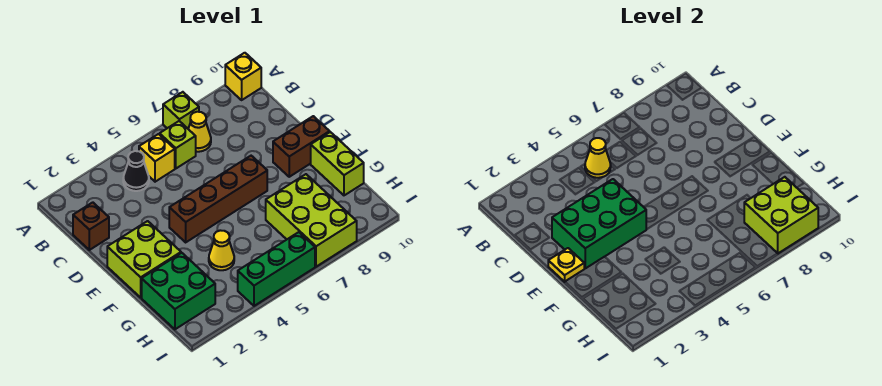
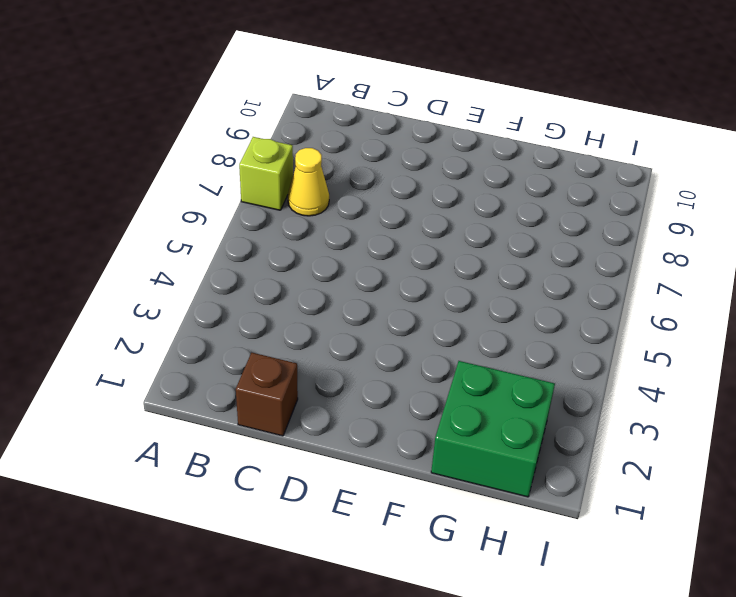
none -> yellow brick A10 level 1
none -> black cone B4 level 1
none -> yellow brick B5 level 1

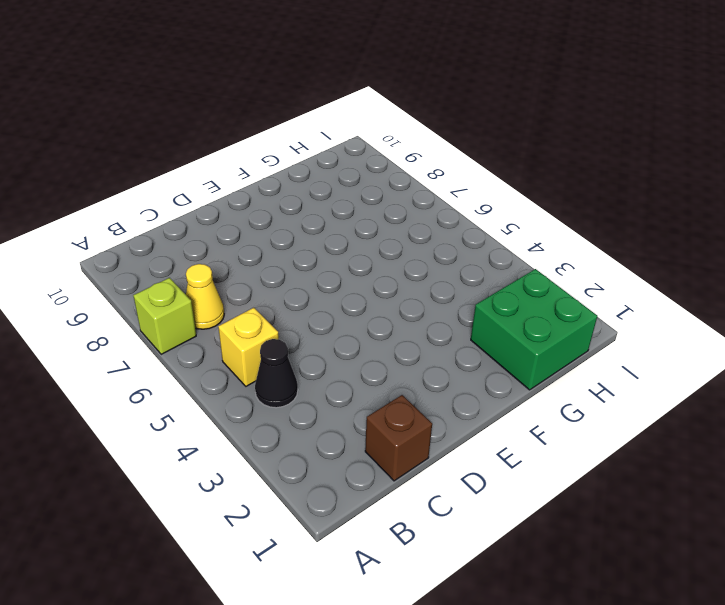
none -> yellow brick A10 level 1
none -> lime brick B6 level 1
none -> lime brick E1:F2 level 1

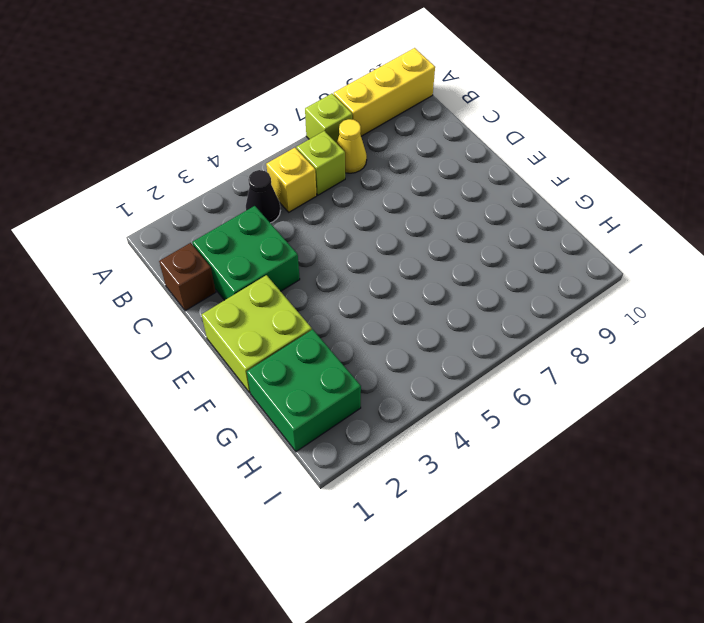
yellow brick A8:A10 level 1 -> yellow brick A10 level 1
green brick C2:D3 level 1 -> none
none -> brown brick E4:E7 level 1
none -> brown brick E9:E10 level 1
none -> lime brick F10:G10 level 1

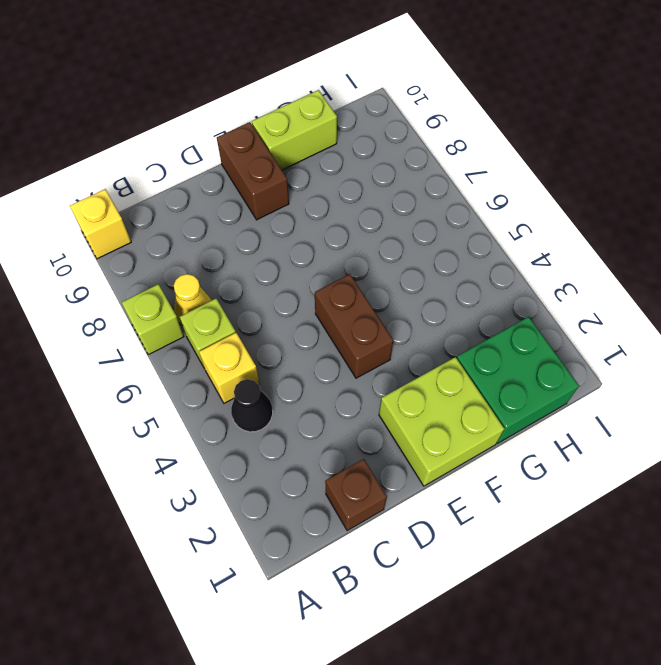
brown brick E4:E5 level 1 -> brown brick E4:E7 level 1
none -> yellow cone G4 level 1
none -> lime brick G7:I8 level 1
none -> green brick I4:I6 level 1

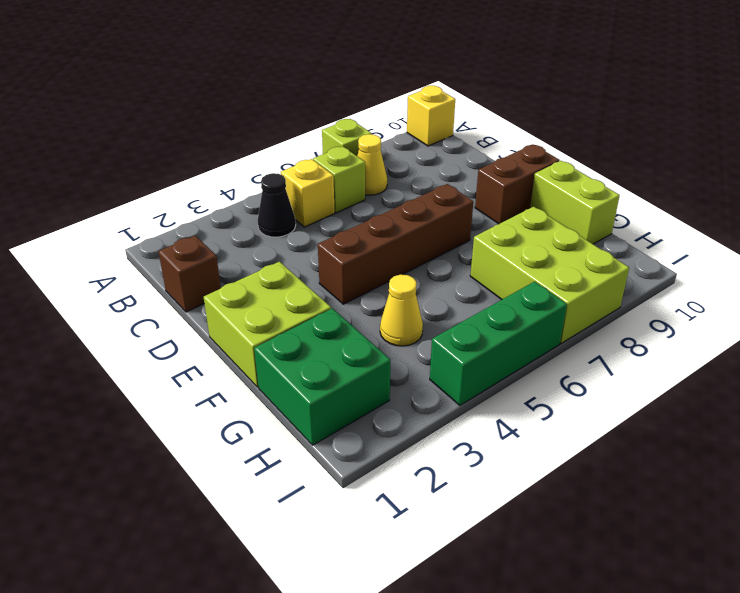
none -> yellow cone B5 level 2
none -> green brick D2:E4 level 2
none -> yellow plate E1 level 2

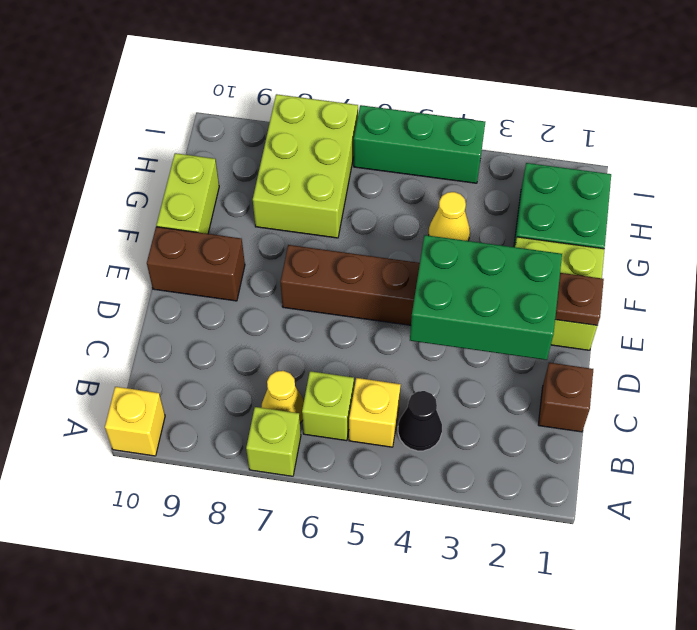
brown plate E1 level 2 -> yellow plate E1 level 2
none -> yellow cone B5 level 2
none -> lime brick H8:I9 level 2

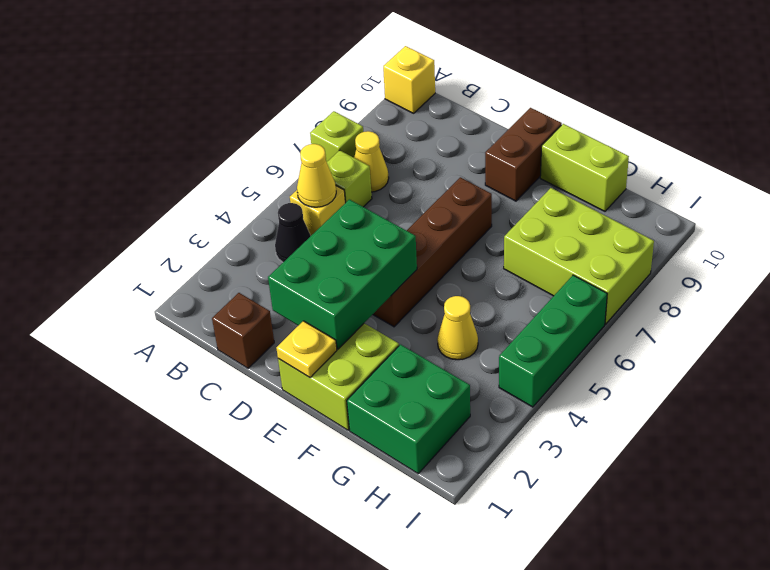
none -> lime brick H8:I9 level 2

